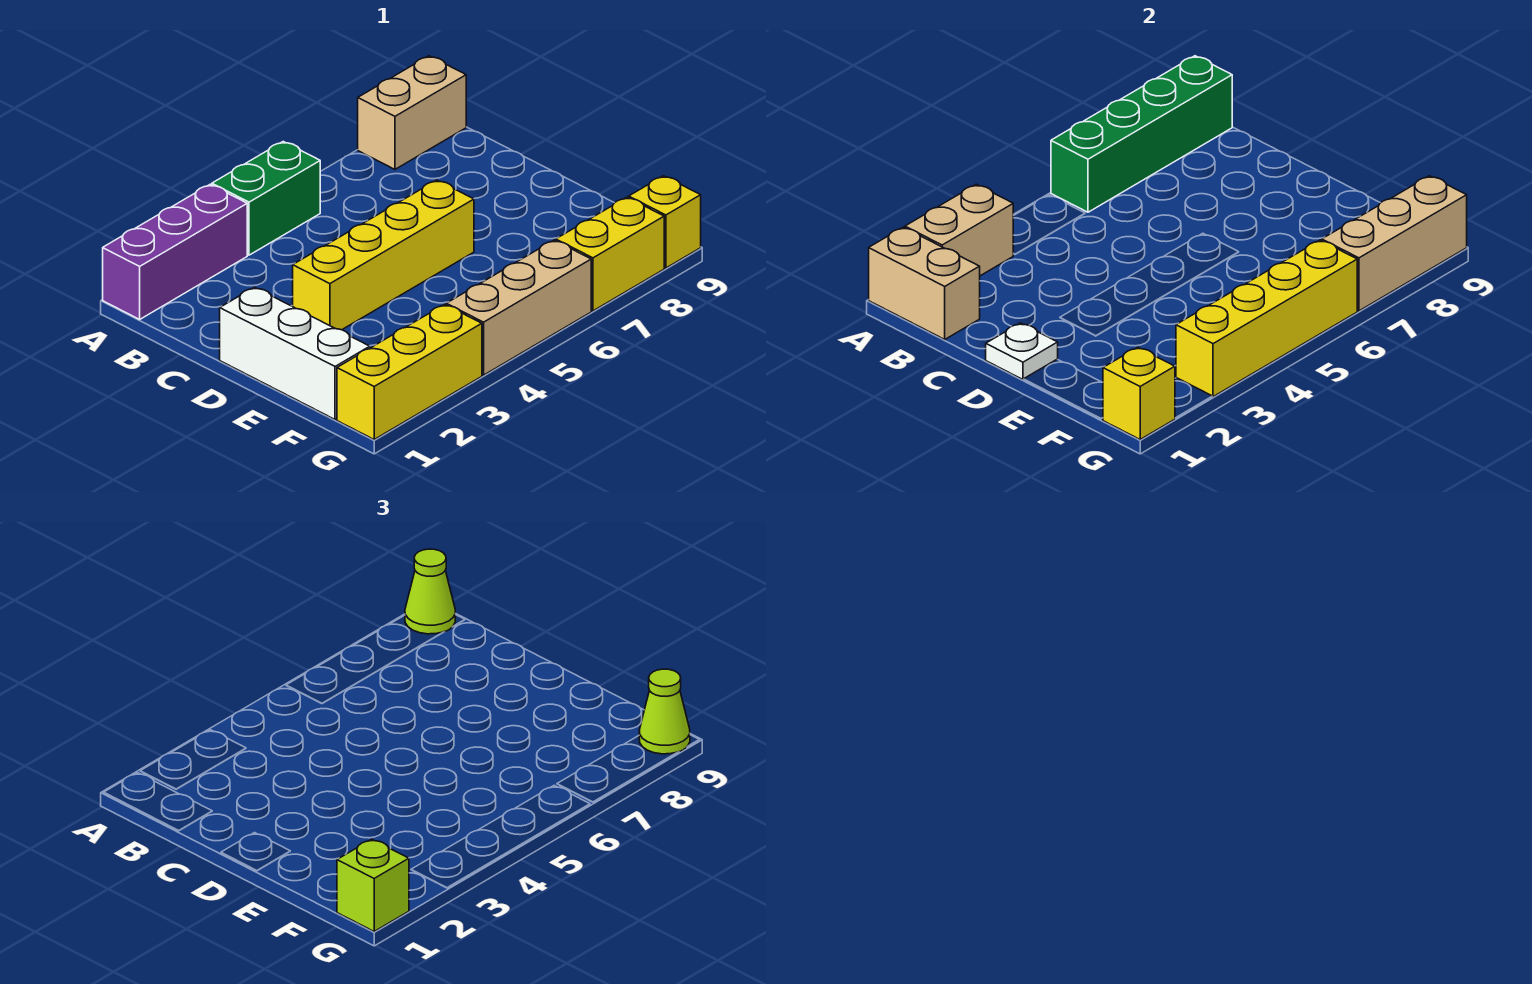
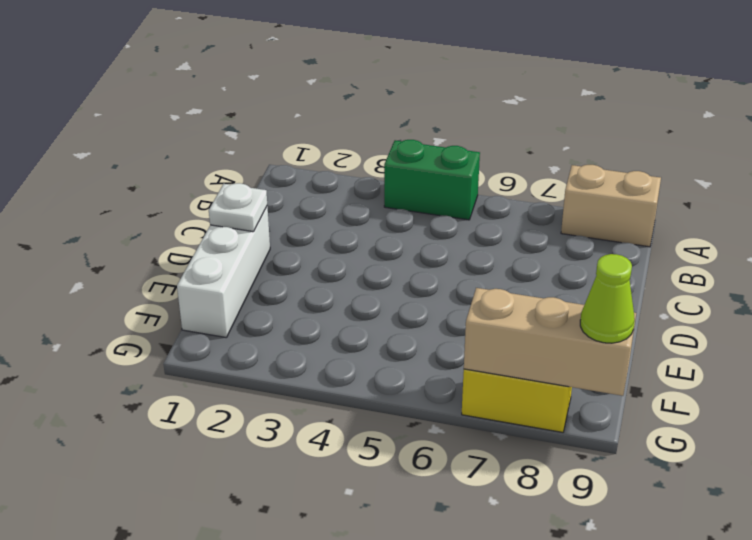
none -> purple brick A1:A3 level 1
none -> yellow brick D3:D6 level 1
none -> yellow brick G1:G3 level 1

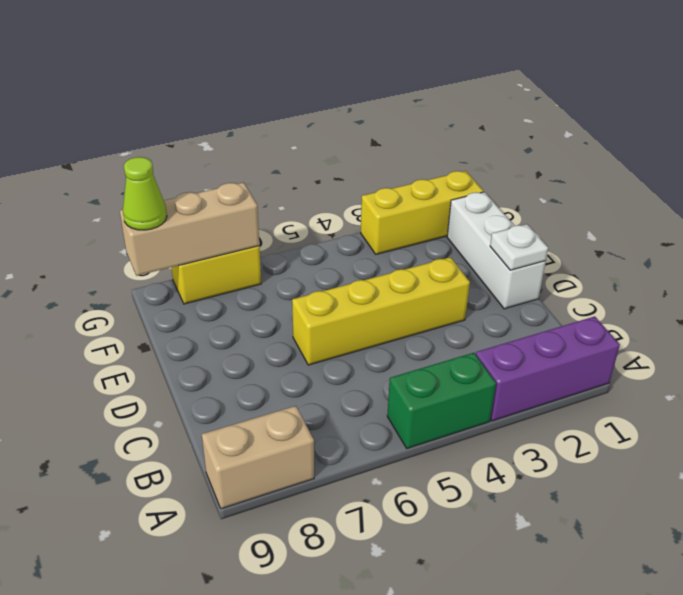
none -> tan brick G4:G6 level 1
none -> yellow brick G9 level 1
none -> tan brick A1:B1 level 2

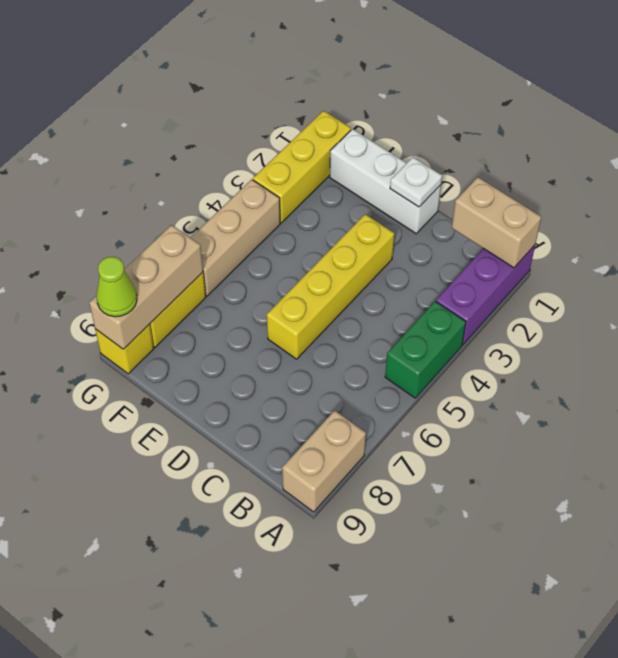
none -> tan brick A2:A3 level 2
none -> green brick A6:A9 level 2
none -> yellow brick G1 level 2

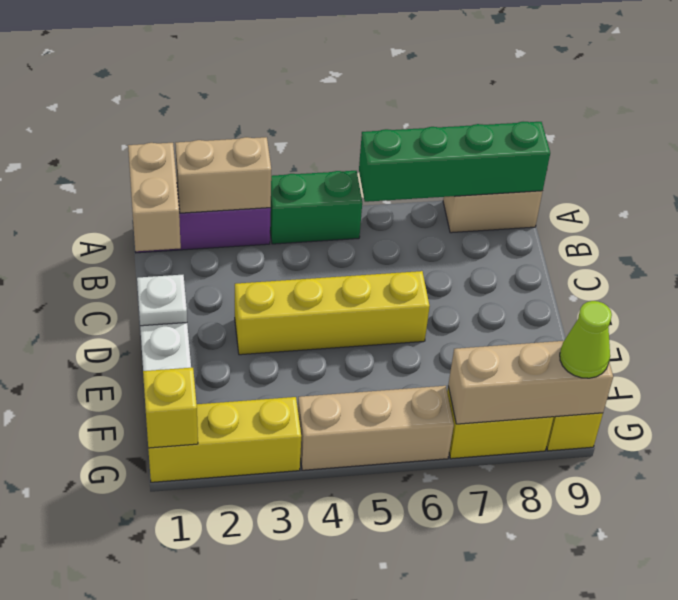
none -> yellow brick G3:G6 level 2
none -> lime cone A9 level 3
none -> lime brick G1 level 3

